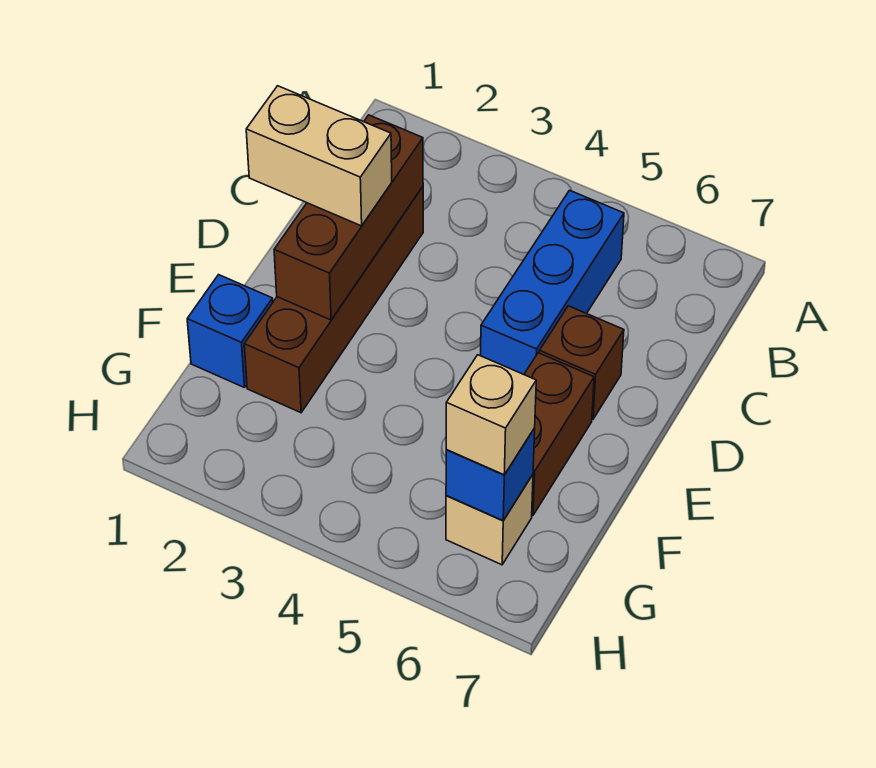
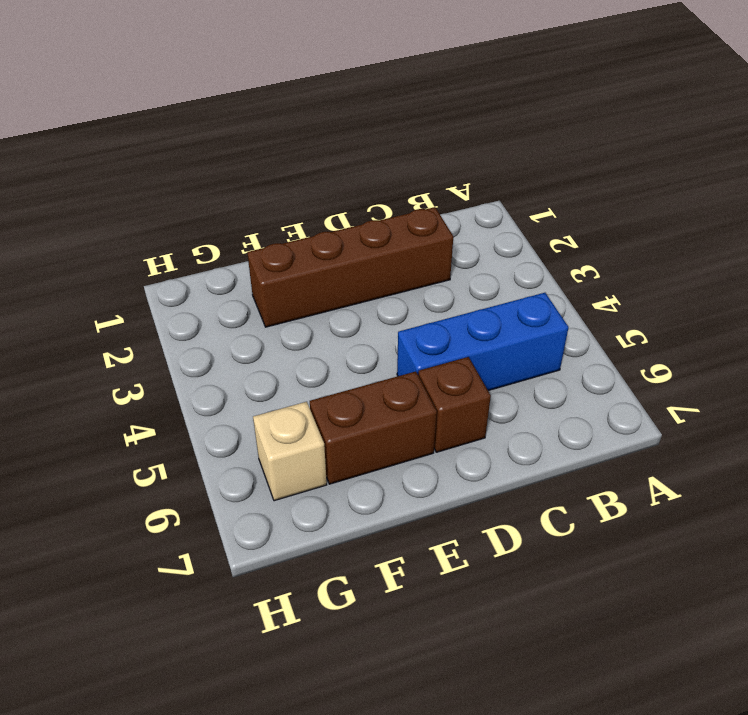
none -> blue brick F1 level 1
none -> brown brick C2:E2 level 2

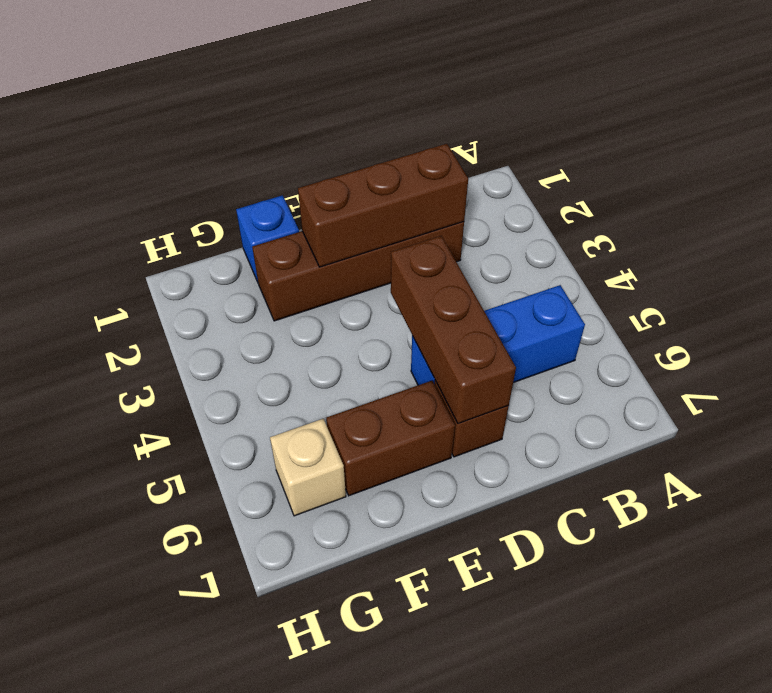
brown brick D4:D6 level 2 -> none
none -> blue brick G6 level 2
none -> tan brick D1:D2 level 3

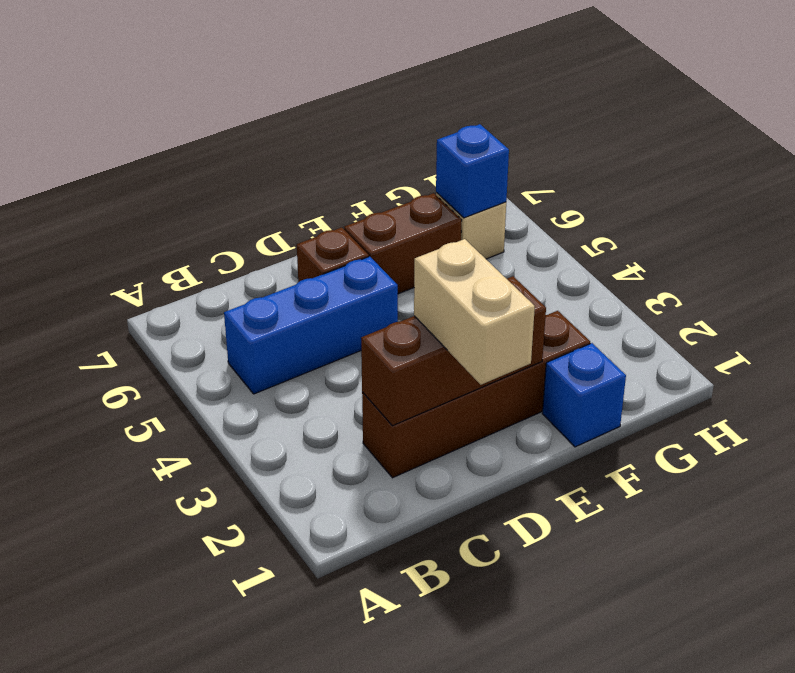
none -> tan brick G6 level 3

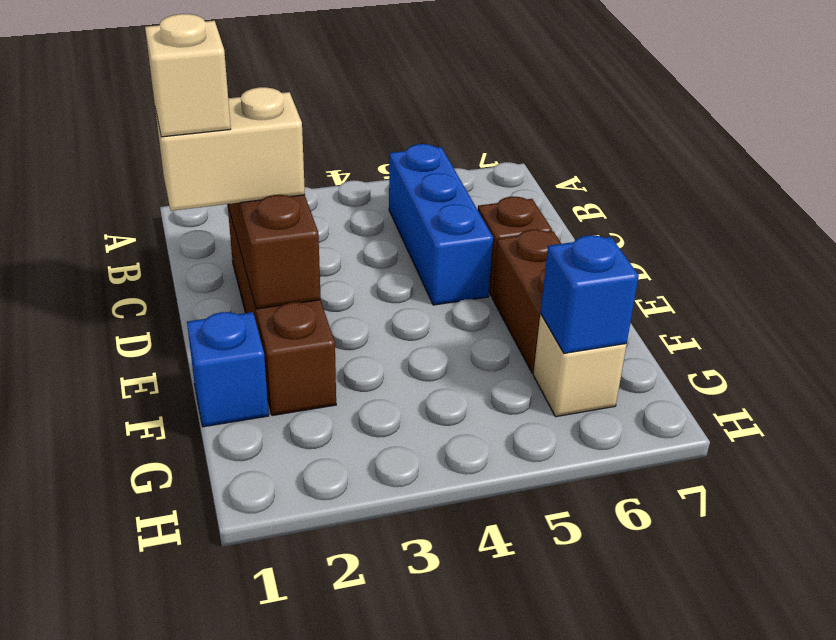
tan brick D1 level 4 -> tan brick G6 level 3

